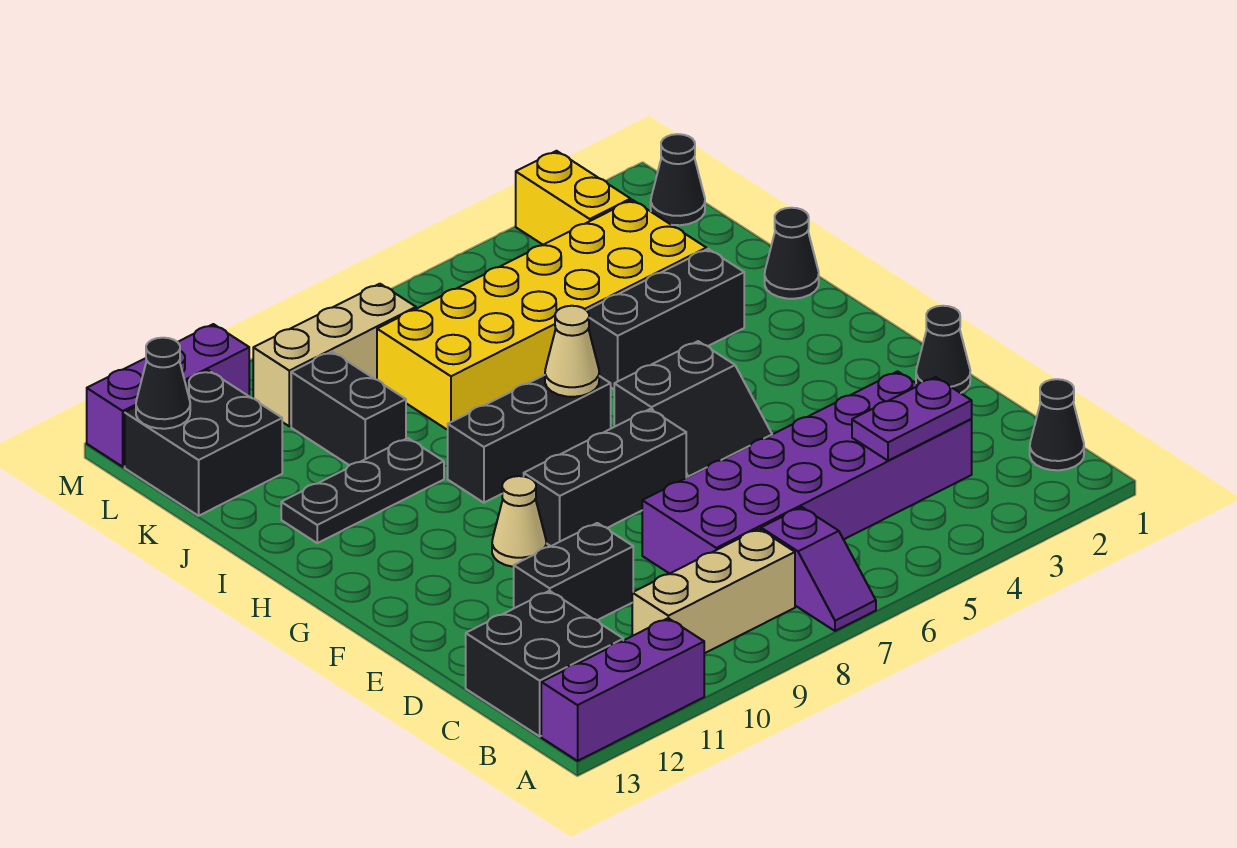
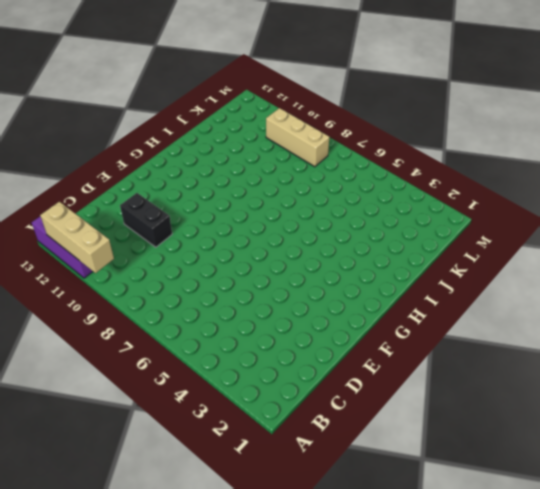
tan brick A10:A12 level 2 -> tan brick B8:B10 level 1
none -> purple slope A7:B7 level 1 top B
none -> black cone B1 level 1
none -> black brick B12:C13 level 1

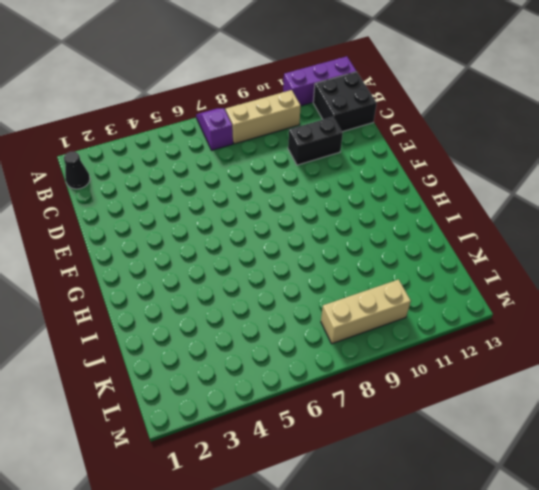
none -> purple brick C3:D8 level 1
none -> black cone E1 level 1
none -> black slope F5:G6 level 1 top G

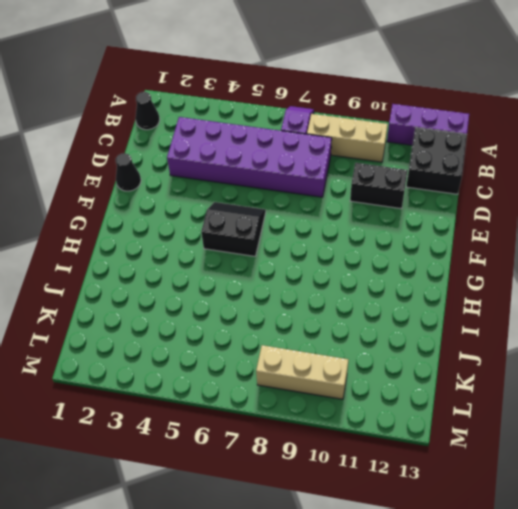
none -> black brick F7:F9 level 1
none -> tan cone F10 level 1
none -> black brick H7:H9 level 1

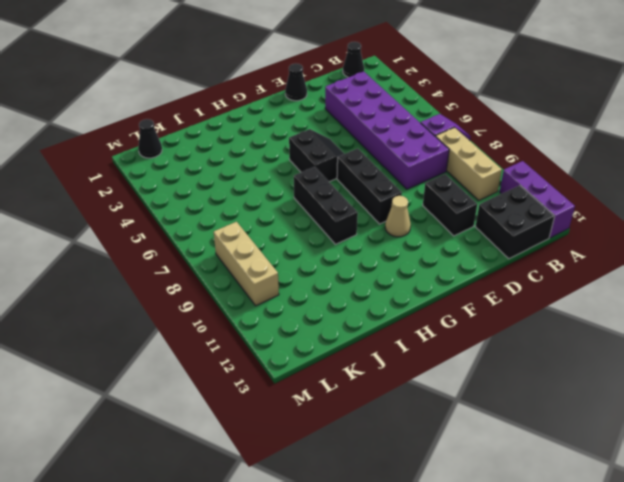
none -> black cone I1 level 1
none -> black brick I3:I5 level 1
none -> black plate I10:I12 level 1

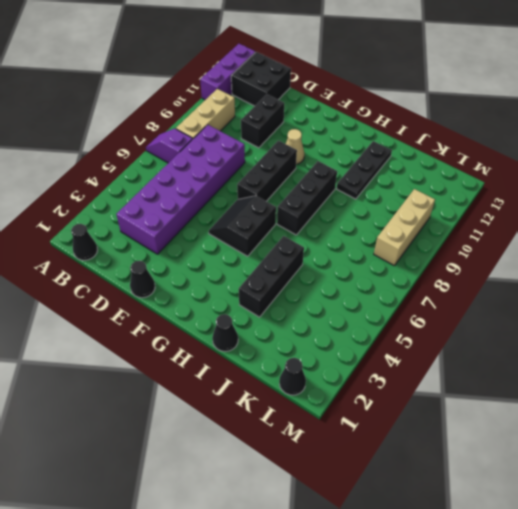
none -> yellow brick J3:K8 level 1
none -> black brick J10:K10 level 1
none -> black brick K12:L13 level 1

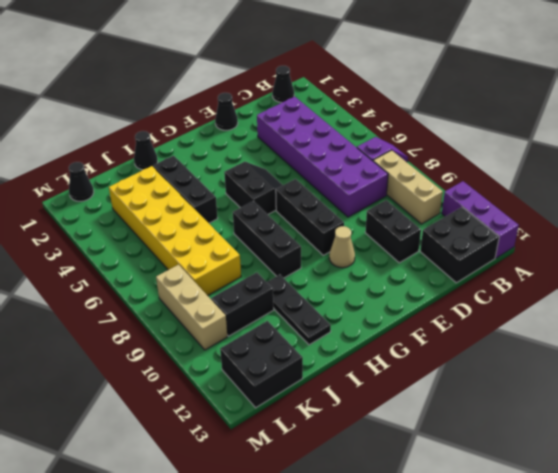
none -> yellow brick L3:M3 level 1
none -> purple brick M11:M13 level 1
none -> purple plate C3:C4 level 2

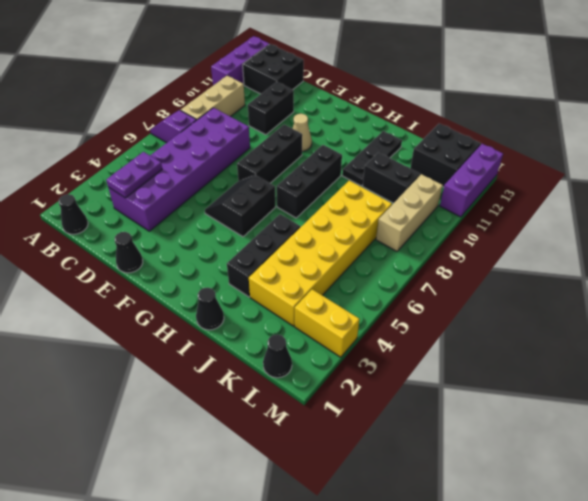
none -> tan cone H7 level 2
none -> black cone L13 level 2

